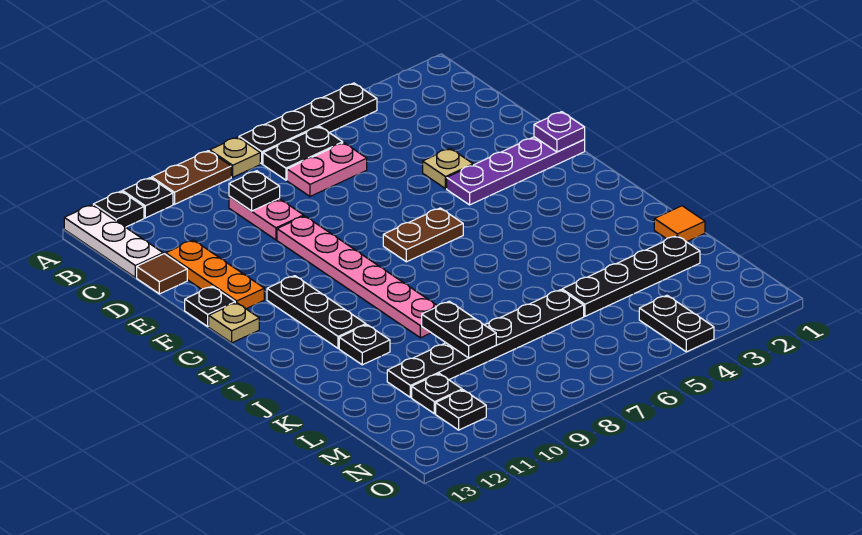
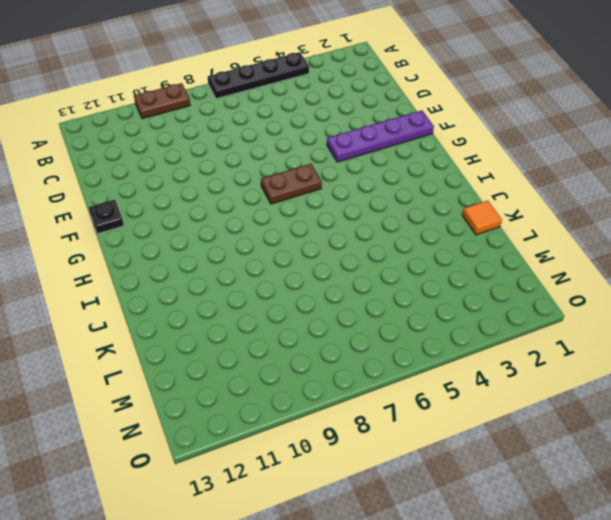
none -> tan plate A8 level 1
none -> black plate A11 level 1
none -> black plate A12 level 1

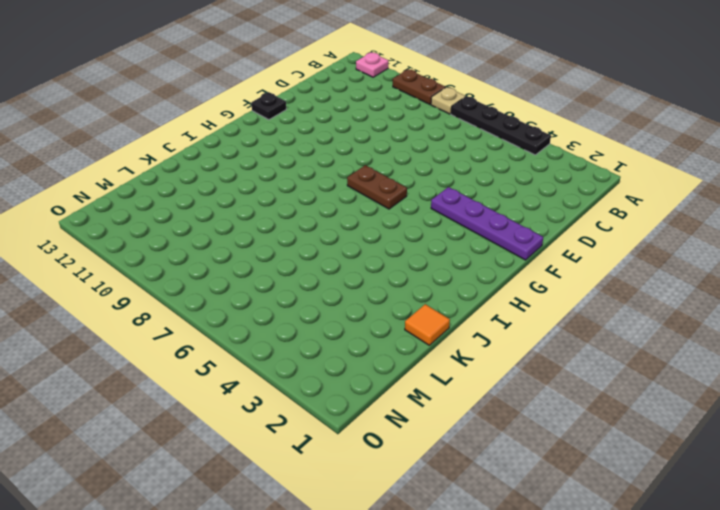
pink plate A12 level 1 -> black plate A12 level 1
none -> black plate A11 level 1
none -> white plate A13:C13 level 1
none -> black plate B6:B7 level 1

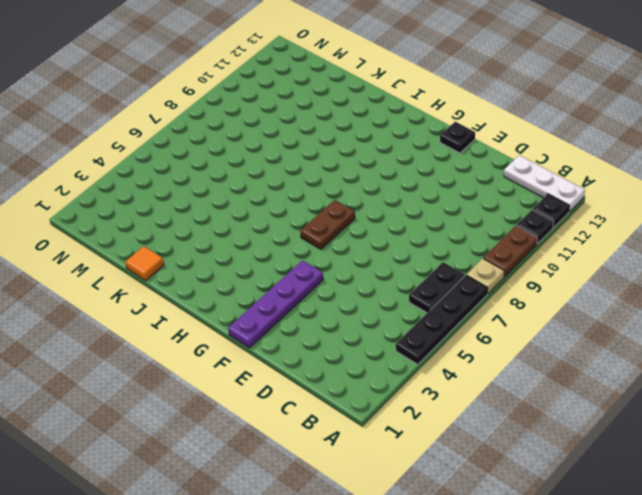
none -> pink plate C6:C7 level 1
none -> pink plate C9:D9 level 1
none -> orange plate D12:F12 level 1

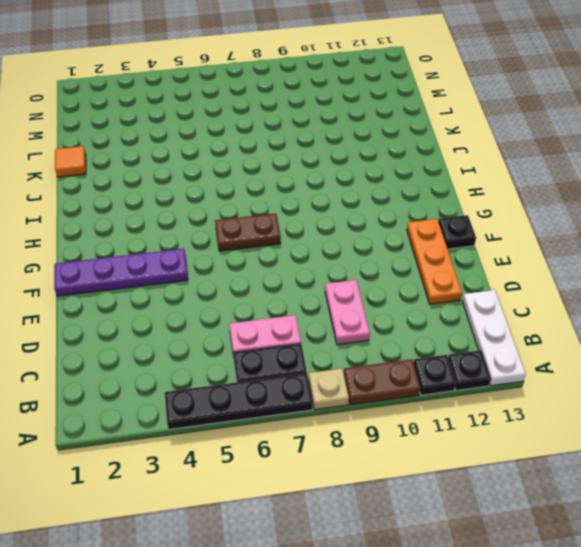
none -> brown tile D13 level 1
none -> tan plate E4 level 1
none -> pink plate E9:J9 level 1

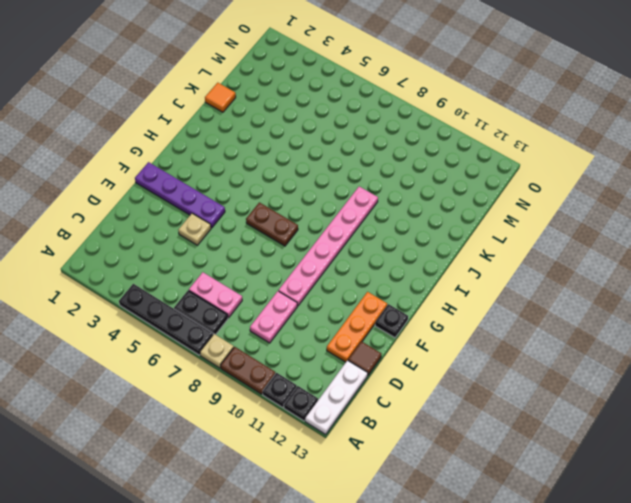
none -> black plate G11:I11 level 1
none -> tan plate G13 level 1
none -> black plate J11 level 1

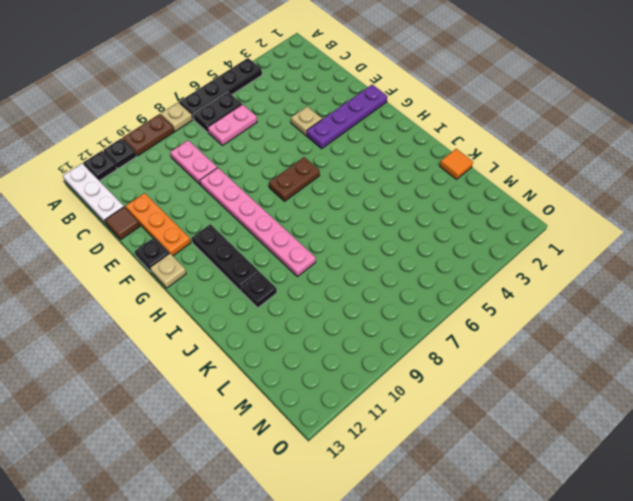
none -> black plate L2:L5 level 1
none -> black plate L6:L11 level 1
none -> black plate M11 level 1

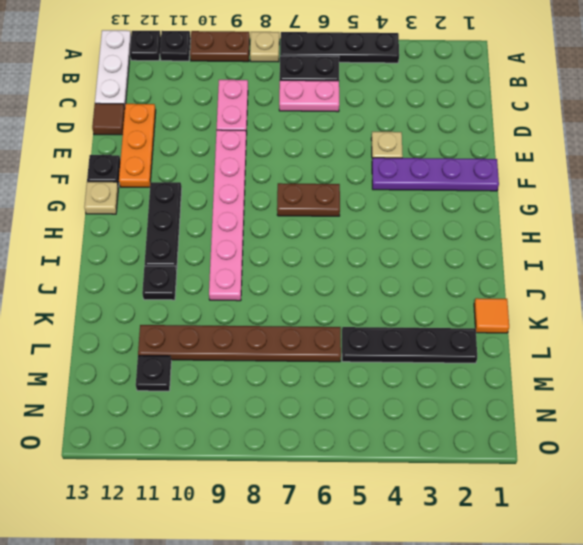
brown plate L6:L11 level 1 -> black plate L6:L11 level 1
none -> black plate N4:O4 level 1
none -> black plate N11 level 1
none -> black plate C9 level 2

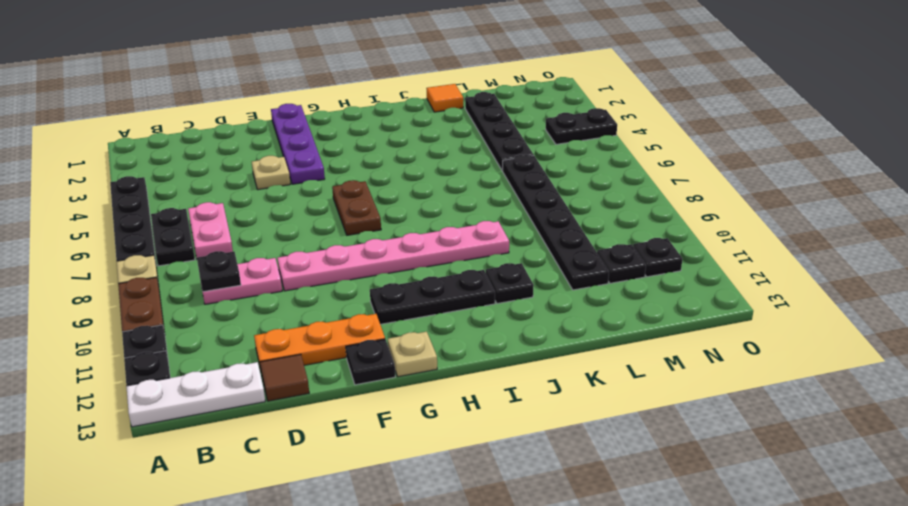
none -> purple plate F1 level 2
none -> black plate K9:L9 level 2

